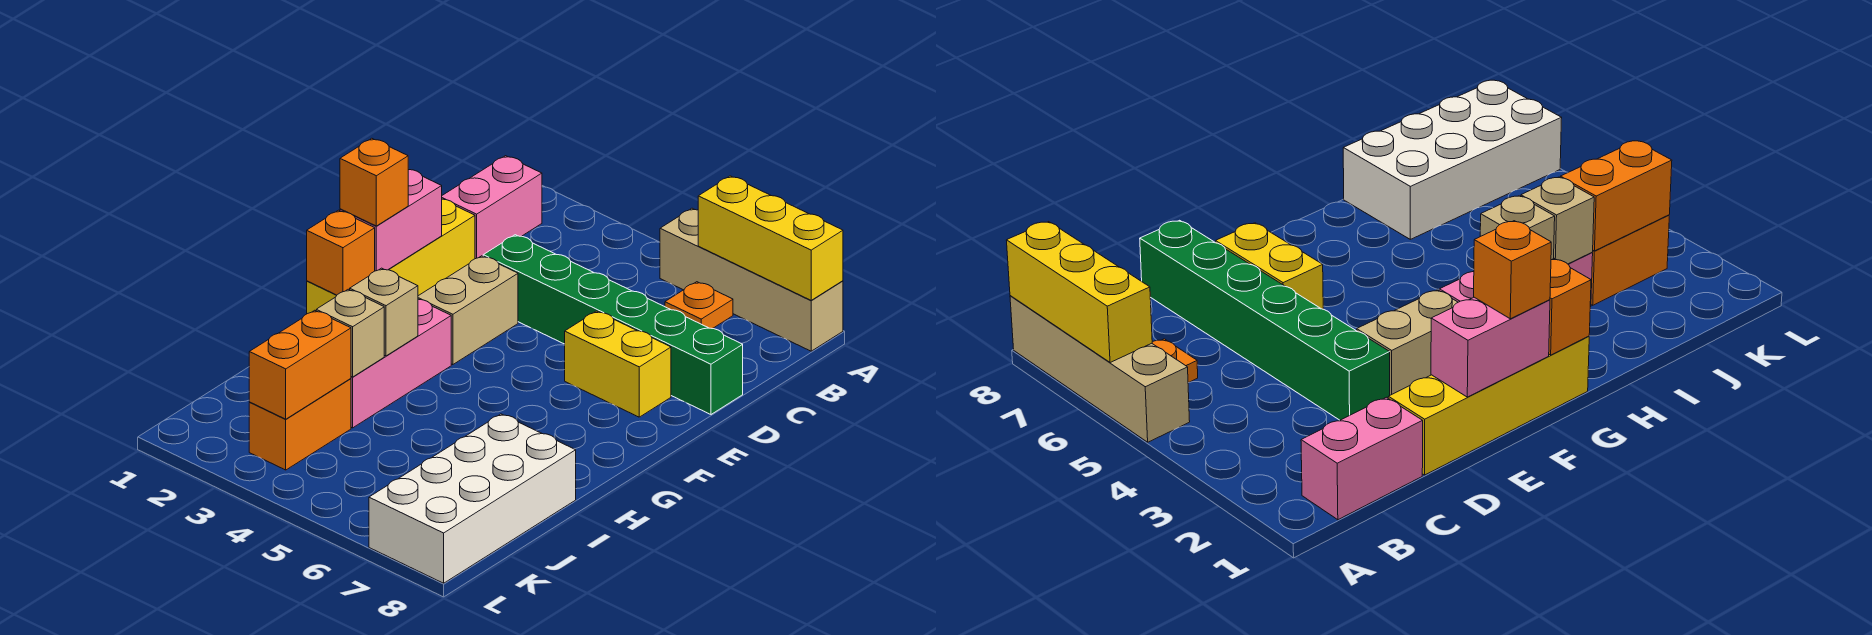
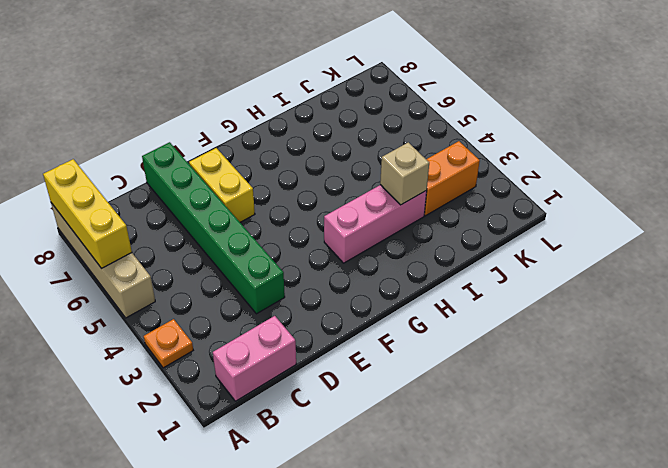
orange plate A3 level 1 -> orange plate B6 level 1
none -> yellow brick D1:G1 level 1
none -> tan brick E3:F3 level 1
none -> white brick I7:L8 level 1

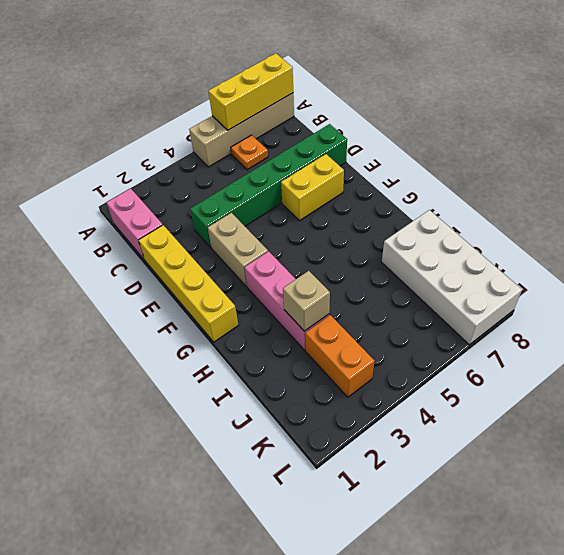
none -> pink brick E1:F1 level 2
none -> orange brick G1 level 2
none -> tan brick H3 level 2

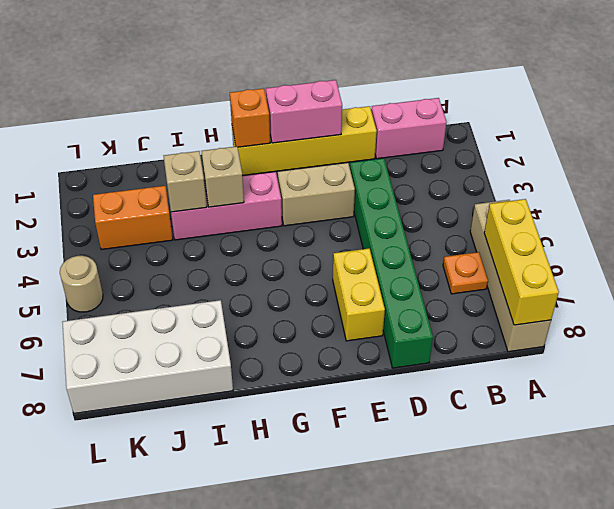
tan round brick L5 level 1 -> none
none -> orange brick J3:K3 level 2
none -> orange brick F1 level 3

